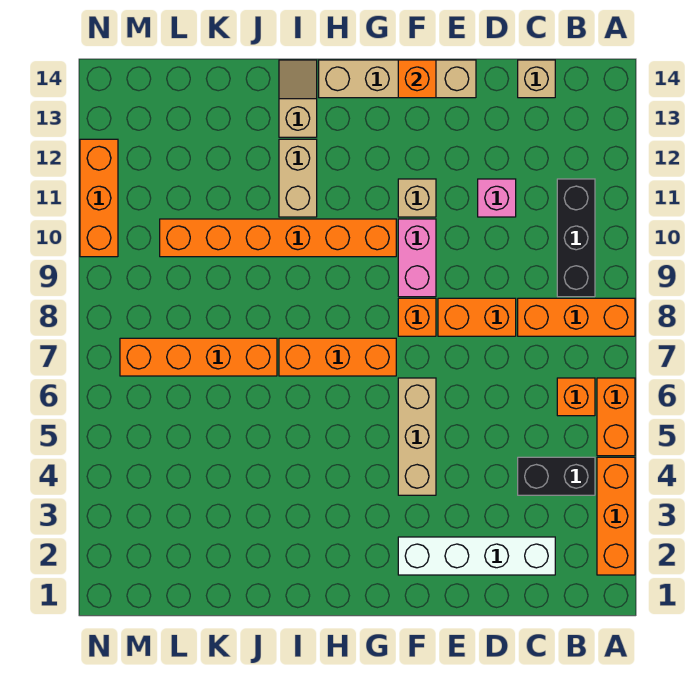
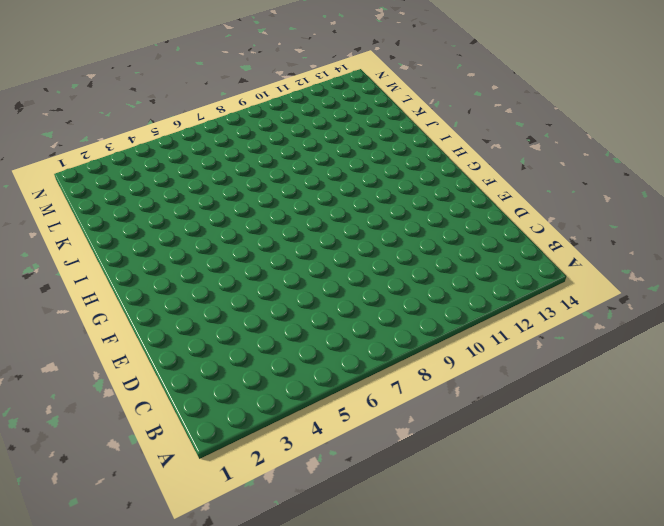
none -> orange brick A2:A4 level 1
none -> orange brick A5:A6 level 1
none -> orange brick A8:C8 level 1

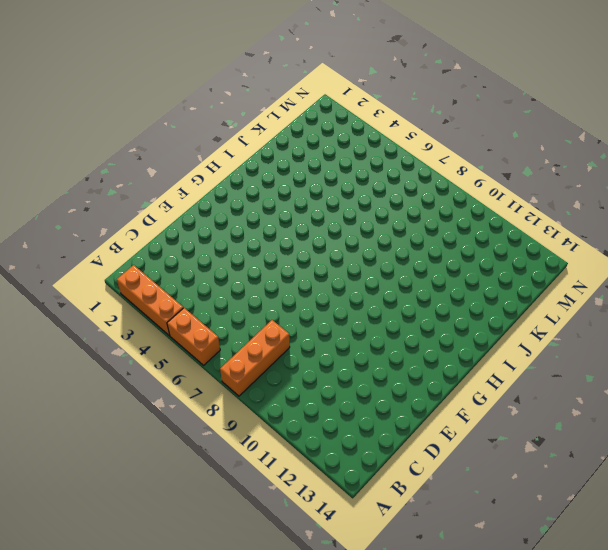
none -> black brick B4:C4 level 1
none -> orange brick B6 level 1
none -> black brick B9:B11 level 1

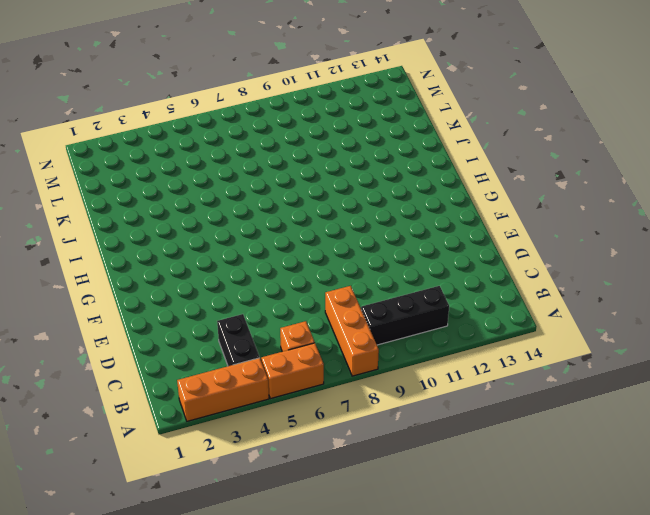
none -> white brick C2:F2 level 1
none -> tan brick C14 level 1
none -> orange brick D8:E8 level 1

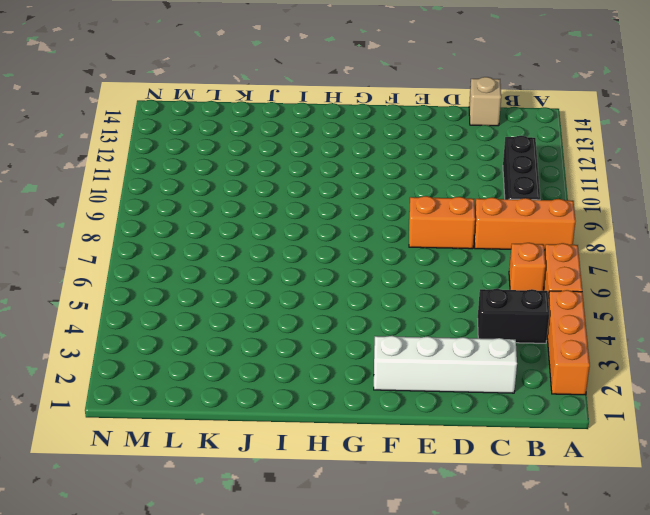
none -> pink brick D11 level 1
none -> tan brick E14:H14 level 1
none -> tan brick F4:F6 level 1

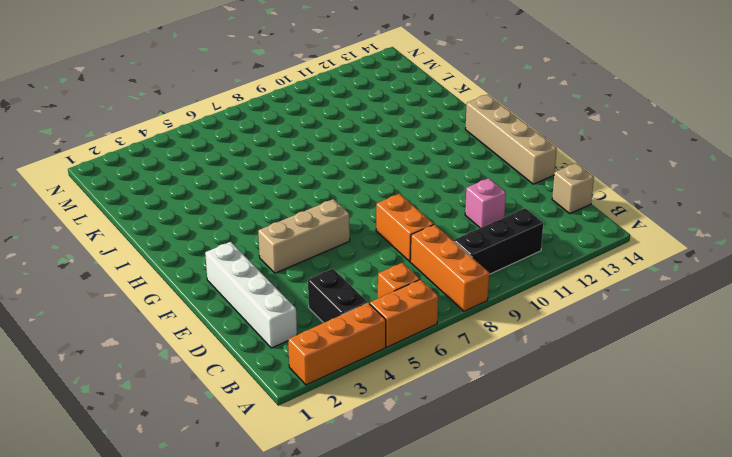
none -> orange brick F8 level 1
none -> pink brick F9:F10 level 1
none -> tan brick F11 level 1

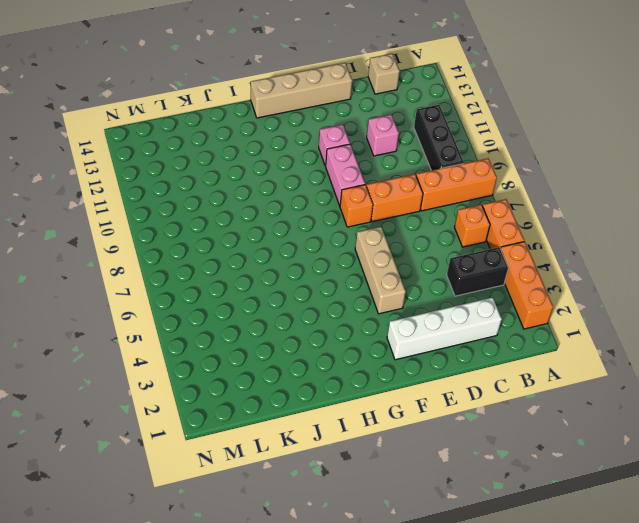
pink brick F11 level 1 -> tan brick F11 level 1
none -> orange brick G7:I7 level 1
none -> orange brick G10:L10 level 1
none -> tan brick I11:I12 level 1

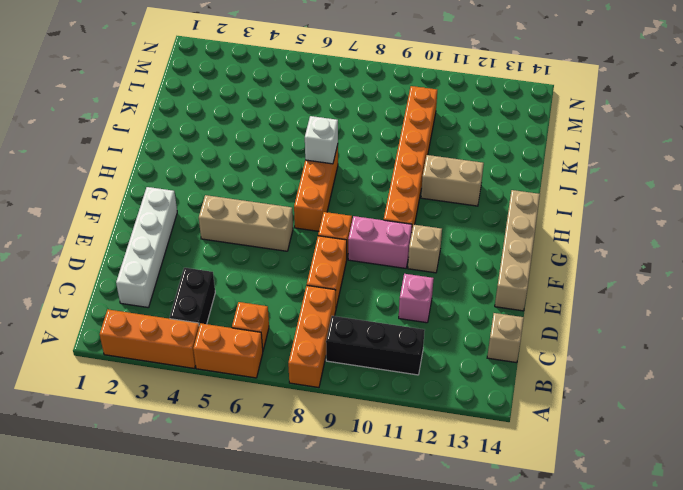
white brick I7 level 2 -> none
none -> tan slope I13:I14 level 1 top 13
none -> orange brick J7:M7 level 1
none -> orange brick N10:N12 level 1

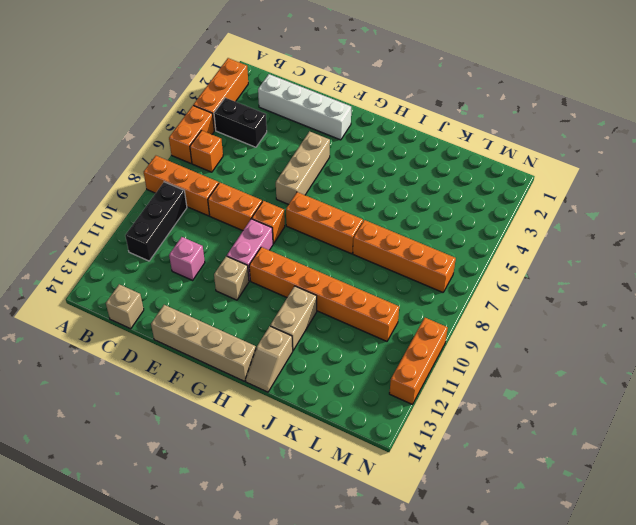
none -> orange brick F14 level 2

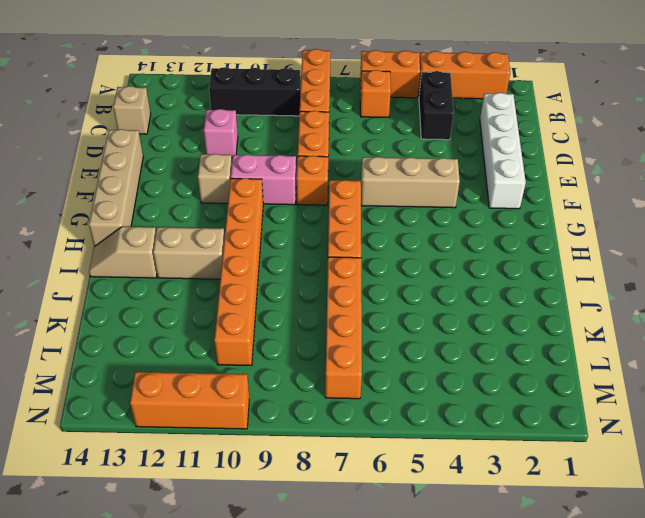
none -> orange brick F14 level 2

